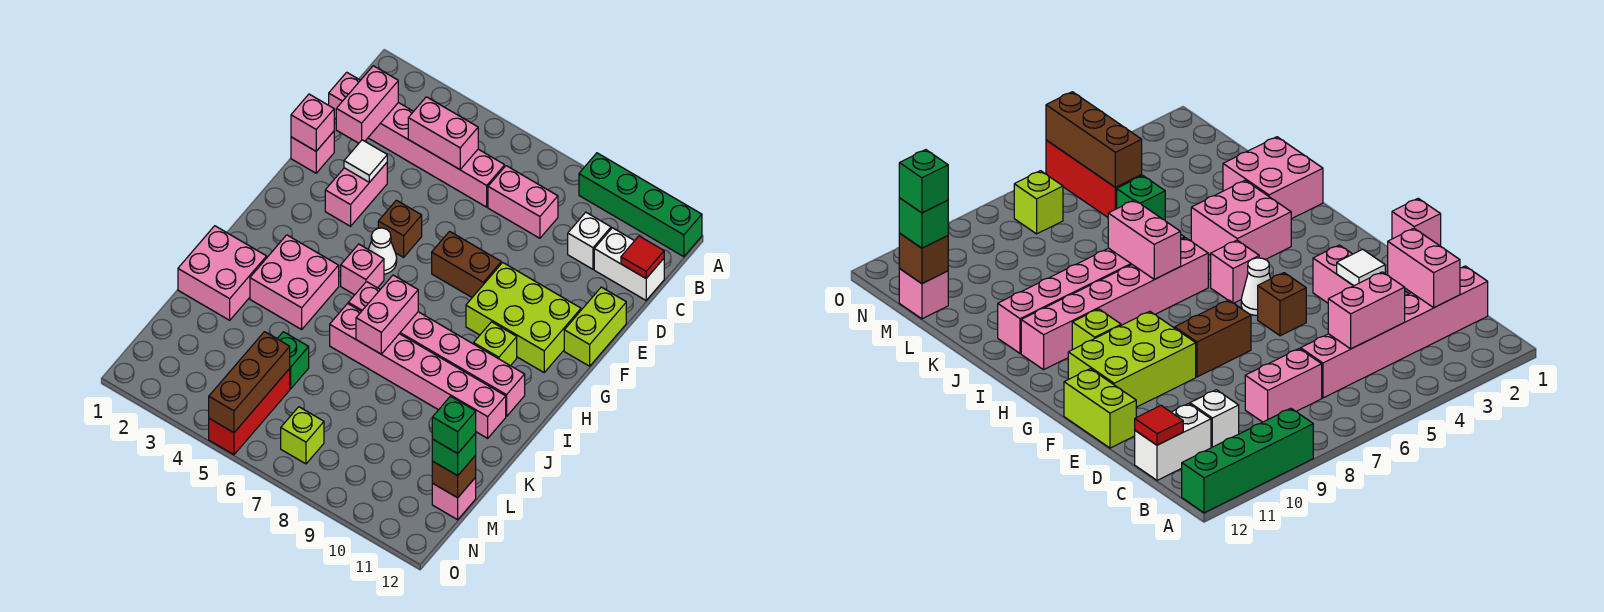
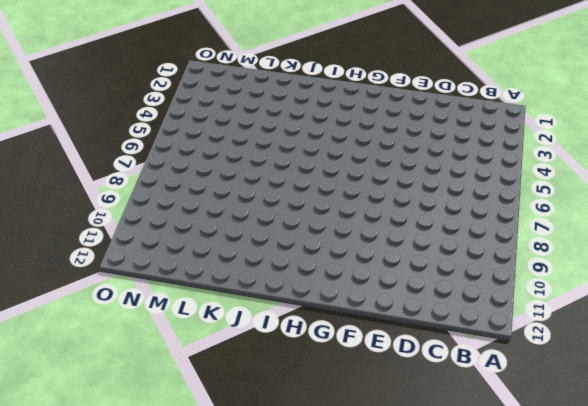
none -> green brick A9:A12 level 1
none -> pink brick C1:C6 level 1
none -> pink brick C7:C8 level 1
none -> white brick C10 level 1

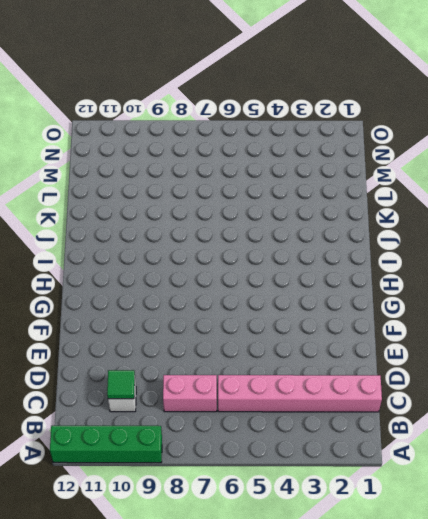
green tile C10 level 2 -> none
none -> white brick C11:C12 level 1
none -> pink brick E1 level 1
none -> pink brick E3:F3 level 1
none -> lime brick E12:F12 level 1

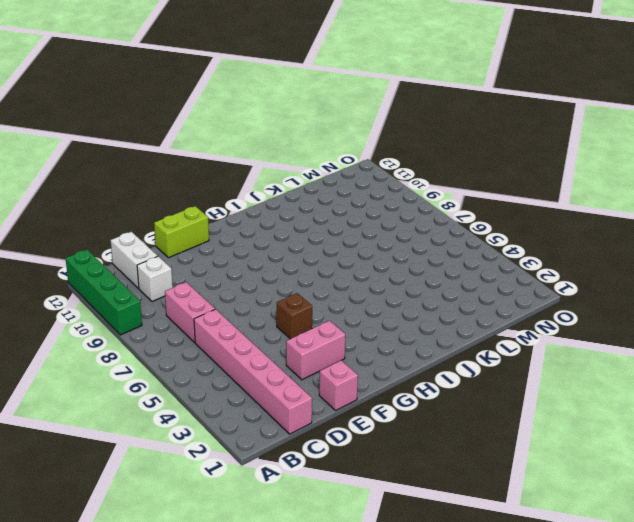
none -> brown brick F7:F8 level 1
none -> lime brick F9:G11 level 1
none -> white cone G5 level 1
none -> pink brick H5 level 1

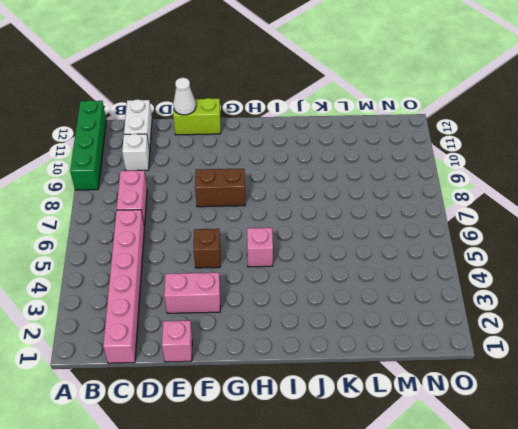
white cone E12 level 2 -> white cone G5 level 1
brown brick F8:G8 level 1 -> brown brick F7:F8 level 1
none -> lime brick F9:G11 level 1
none -> lime brick H10 level 1
none -> pink brick I3:J4 level 1
none -> pink brick I6:I11 level 1

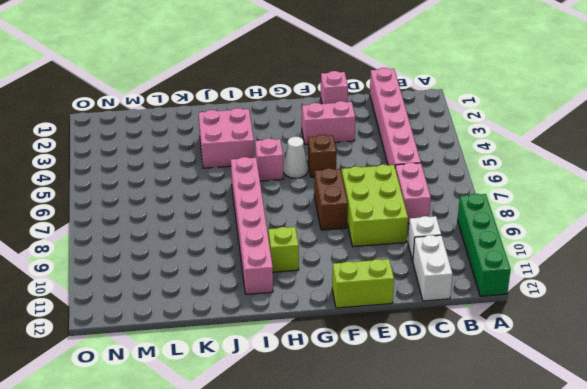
lime brick D7:E9 level 1 -> lime brick F9:G11 level 1
none -> pink brick J1:K2 level 1
none -> pink brick J6:J11 level 1
none -> green brick L5 level 1
none -> red brick M5:O5 level 1

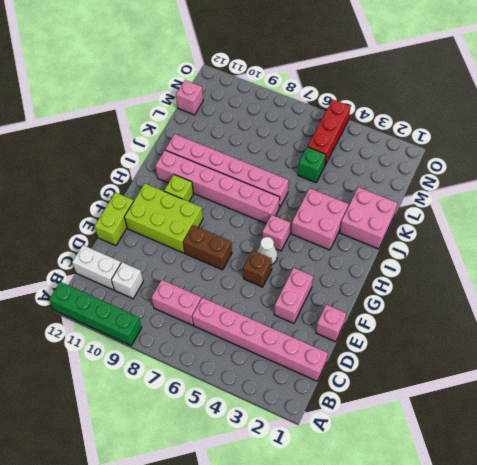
none -> lime brick N7 level 1
none -> pink brick C2:D2 level 2
none -> pink brick C4:C5 level 2
none -> red tile C12 level 2

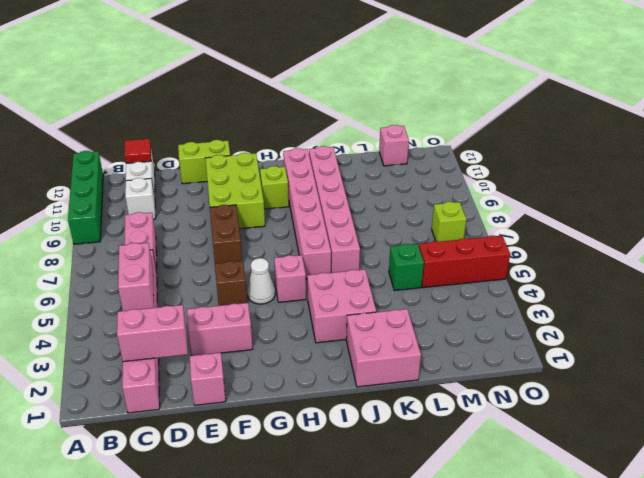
none -> pink brick E1 level 2
none -> white tile E3 level 2
none -> pink brick I7:J7 level 2
none -> brown brick M5:O5 level 2

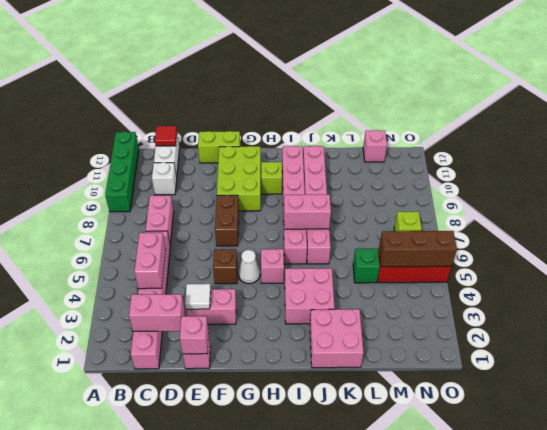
none -> brown brick M12 level 2
none -> green brick M12 level 3
none -> green brick M12 level 4

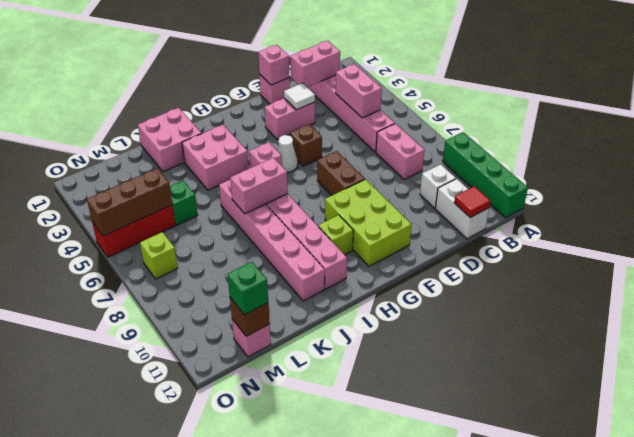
none -> lime brick E12:F12 level 1
none -> green brick M12 level 4

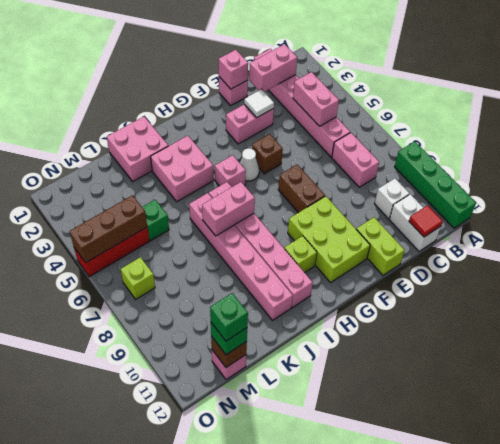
lime brick E11:E12 level 1 -> lime brick E12:F12 level 1

